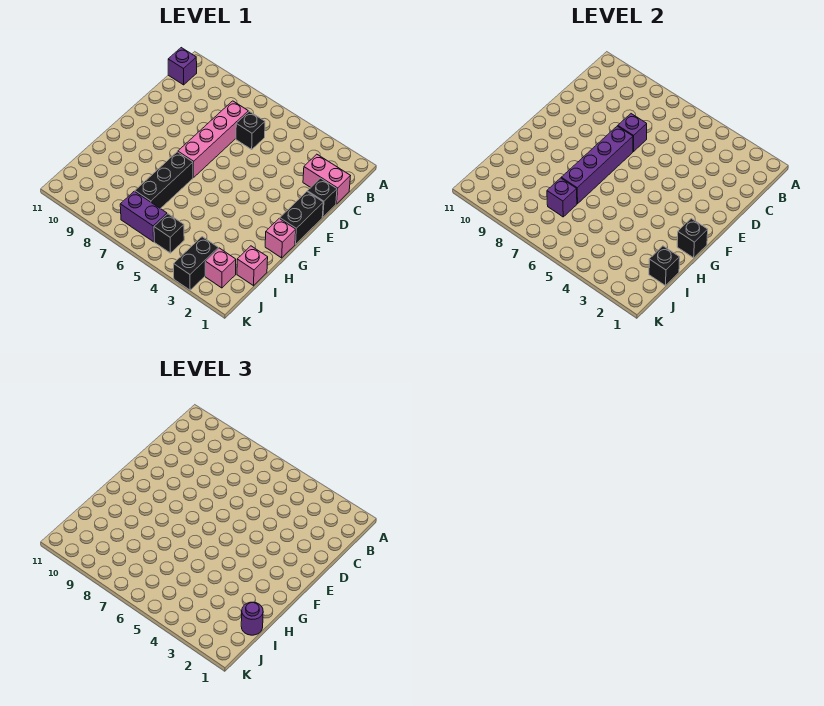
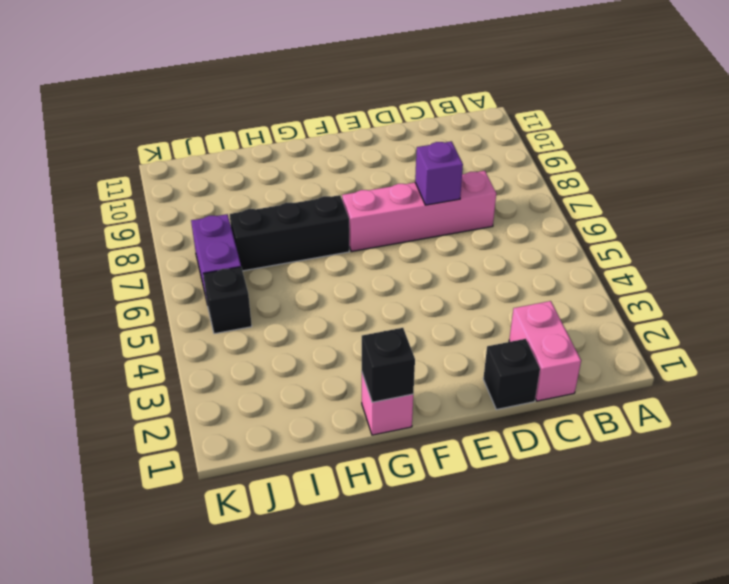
none -> purple brick B11 level 1
none -> black brick C6 level 1
none -> black brick E1:F1 level 1

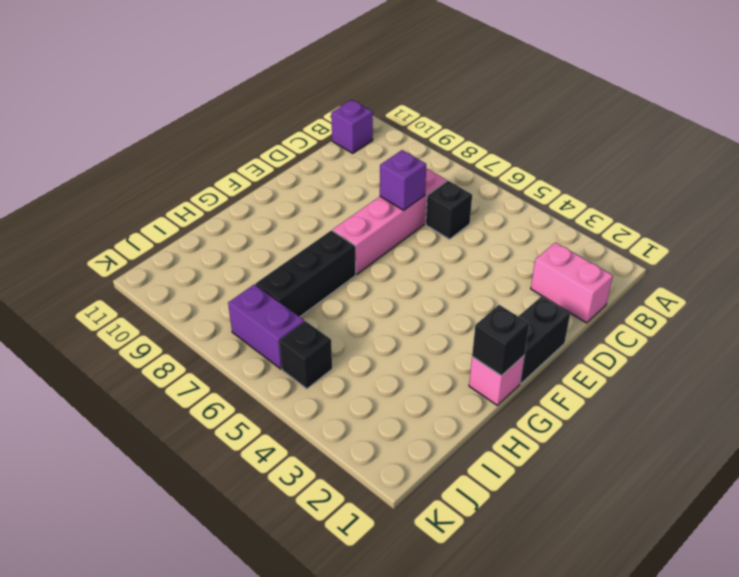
none -> black brick D1 level 1
none -> pink brick I1 level 1
none -> pink brick J2 level 1

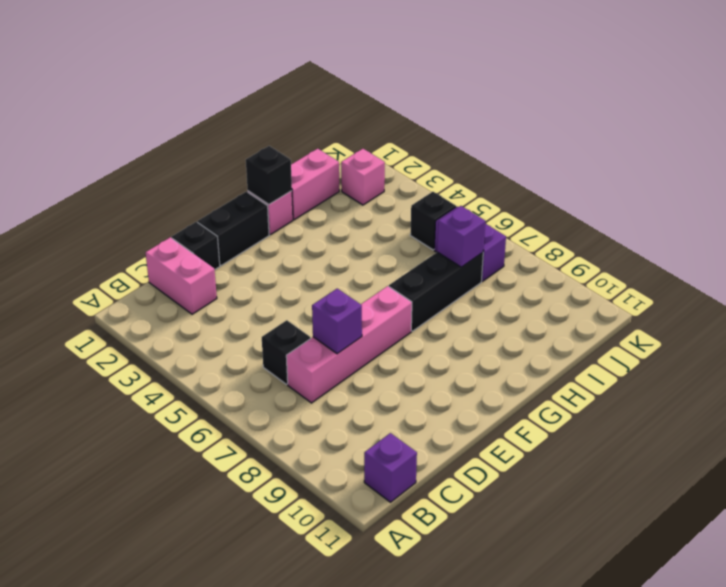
pink brick H1:I1 level 1 -> pink brick I1 level 1
none -> black brick J3:K3 level 1
none -> purple brick E7:H7 level 2
none -> black brick I1 level 2

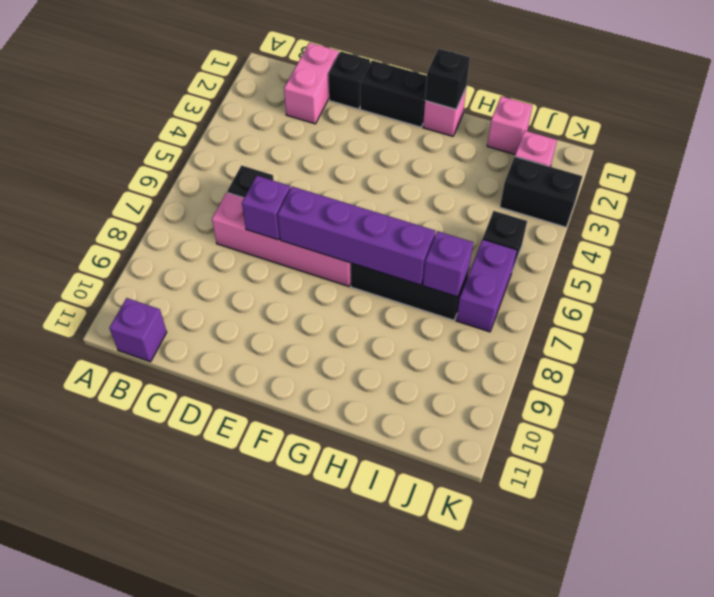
none -> black brick I1 level 2
none -> purple round brick I1 level 3

